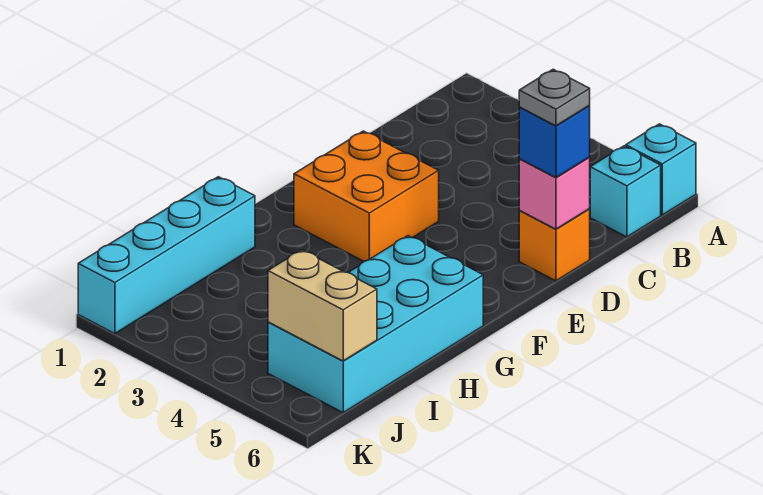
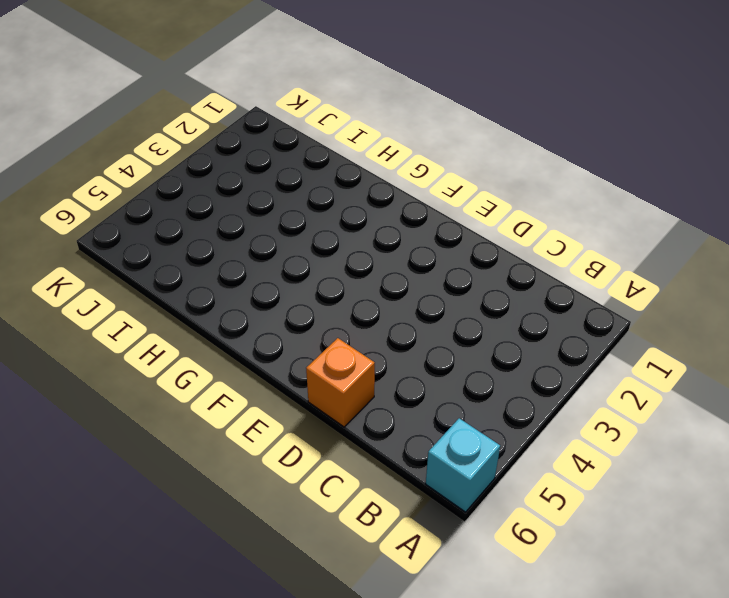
none -> cyan brick B6 level 1
none -> orange brick E2:F3 level 1

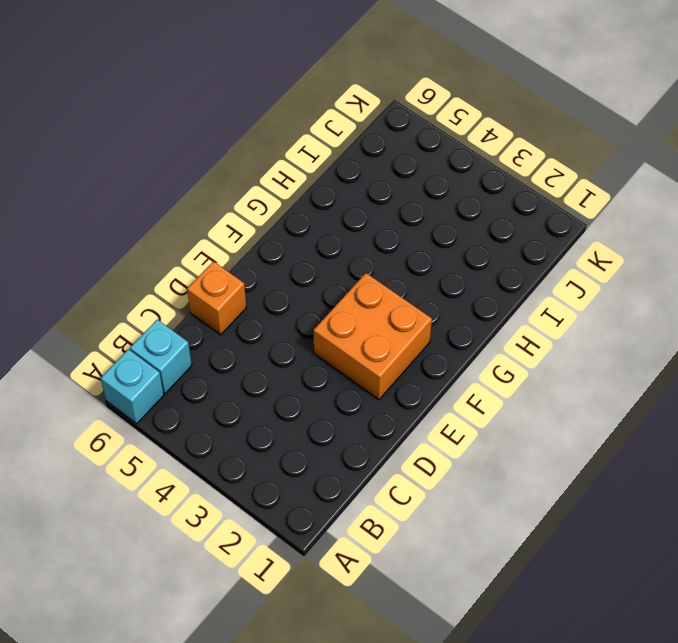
none -> cyan brick G5:J6 level 1
none -> cyan brick H1:K1 level 1

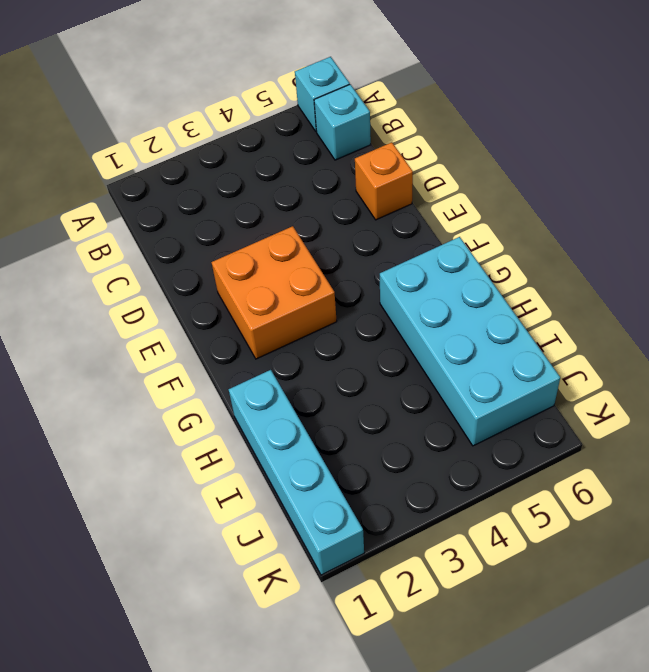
none -> pink brick D6 level 2
none -> tan brick J5:J6 level 2

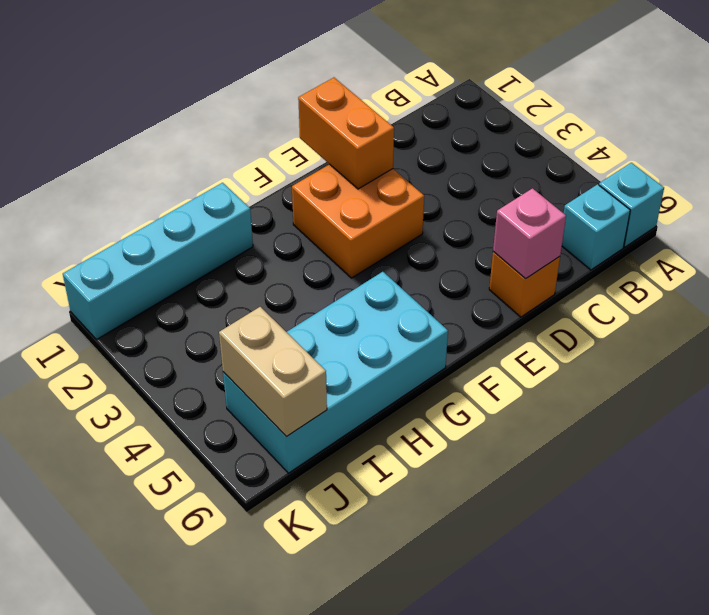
orange brick E1:E2 level 2 -> none
none -> blue brick D6 level 3
none -> grey plate D6 level 4

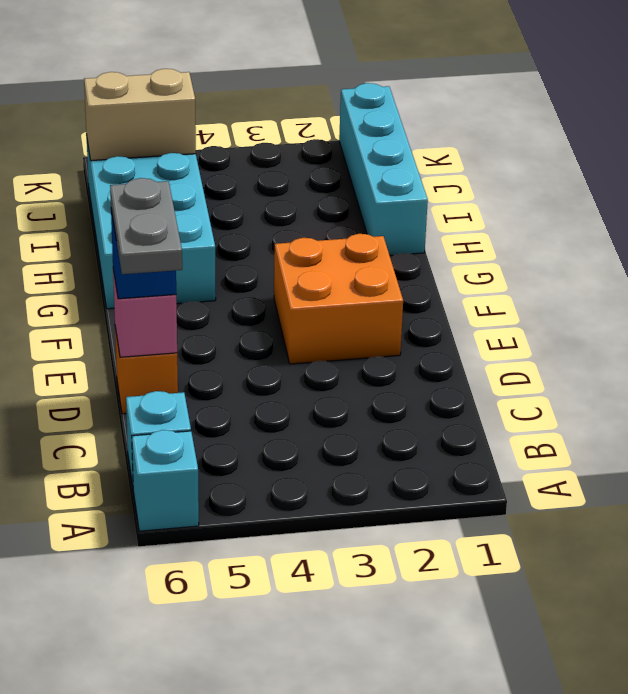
grey plate C6:D6 level 4 -> grey plate D6 level 4

